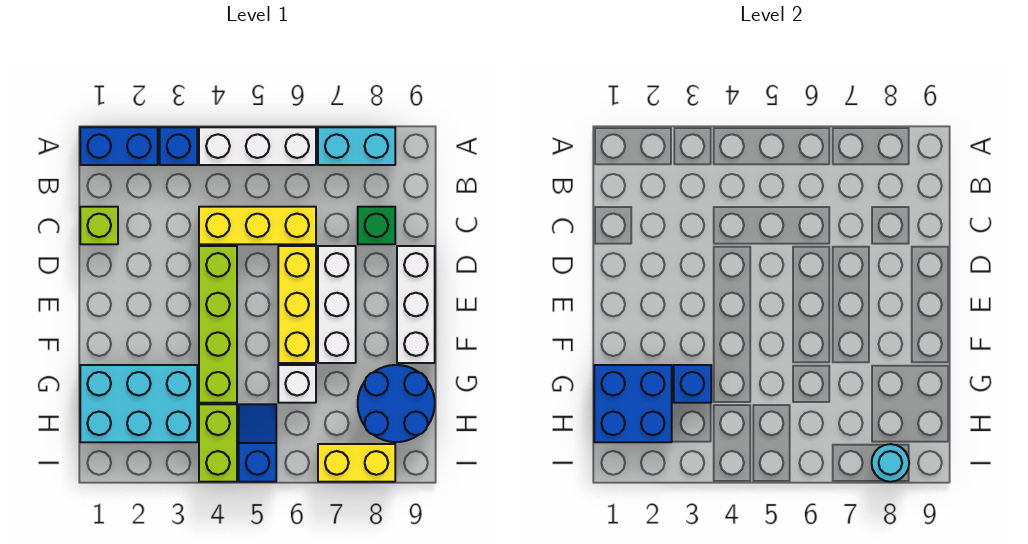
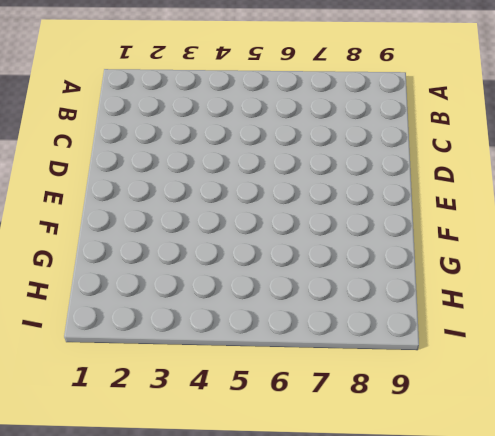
none -> blue brick A1:A2 level 1
none -> blue brick A3 level 1
none -> white brick A4:A6 level 1

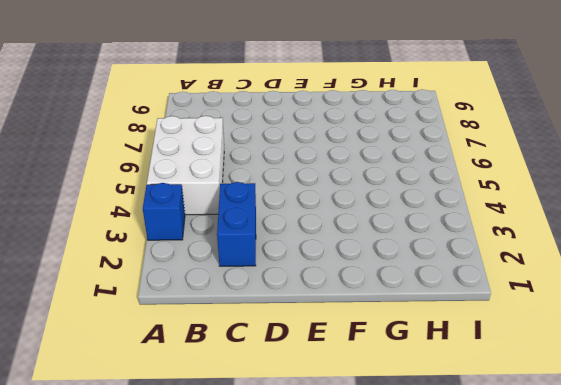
white brick A4:B6 level 1 -> white brick A4:A6 level 1
blue brick C2:C3 level 1 -> blue brick A1:A2 level 1
none -> cyan brick A7:A8 level 1
none -> lime brick C1 level 1
none -> yellow brick C4:C6 level 1

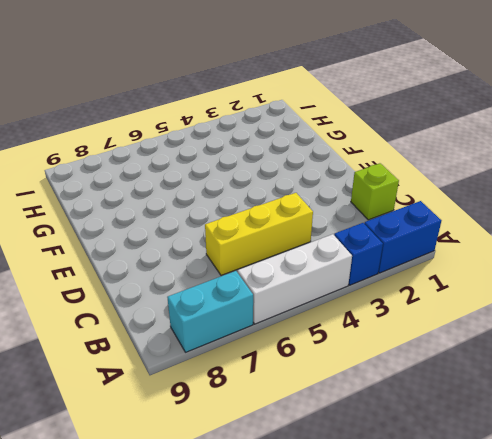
none -> green brick C8 level 1
none -> lime brick D4:G4 level 1
none -> yellow brick D6:F6 level 1

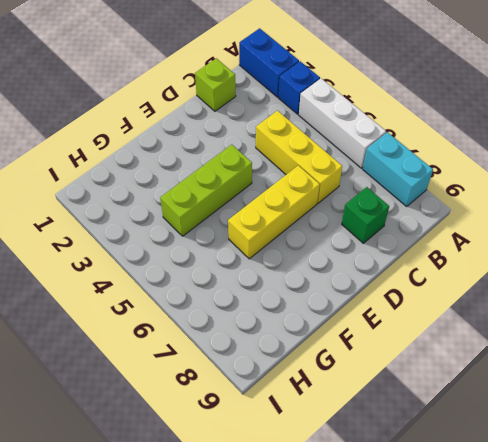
lime brick E4:G4 level 1 -> lime brick D4:G4 level 1
none -> white brick D7:F7 level 1
none -> white brick D9:F9 level 1
none -> cyan brick G1:H3 level 1

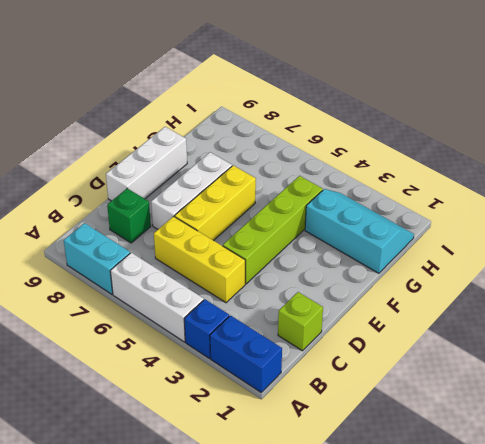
cyan slope G1:H3 level 1 top G -> cyan brick G1:H3 level 1
none -> white brick G6 level 1
none -> blue round brick G8:H9 level 1
none -> lime brick H4:I4 level 1

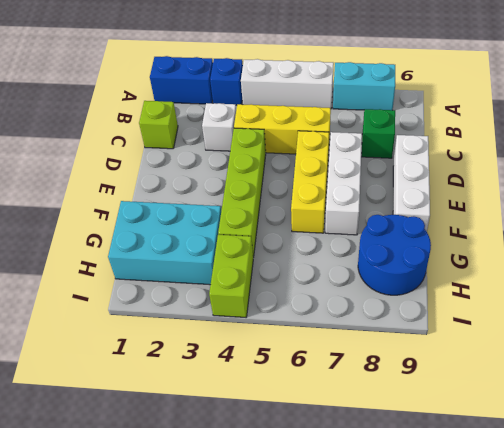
white brick C3 level 1 -> white brick G6 level 1
none -> blue slope H5:I5 level 1 top I
none -> yellow brick I7:I8 level 1
none -> blue brick G1:H2 level 2

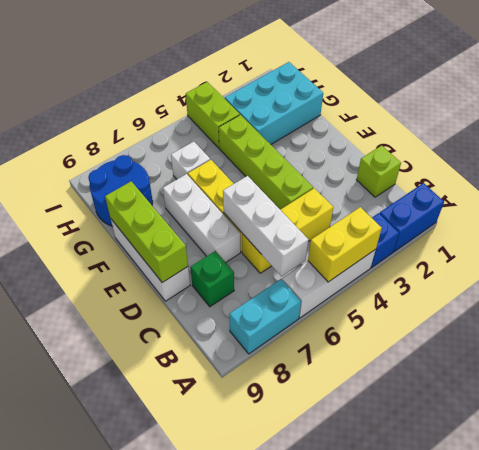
yellow brick A4:A5 level 2 -> yellow brick I7:I8 level 1
white brick B6:D6 level 2 -> none
lime brick D9:F9 level 2 -> none
none -> blue slope H5:I5 level 1 top I
none -> blue brick G1:H2 level 2
none -> blue brick G3 level 2

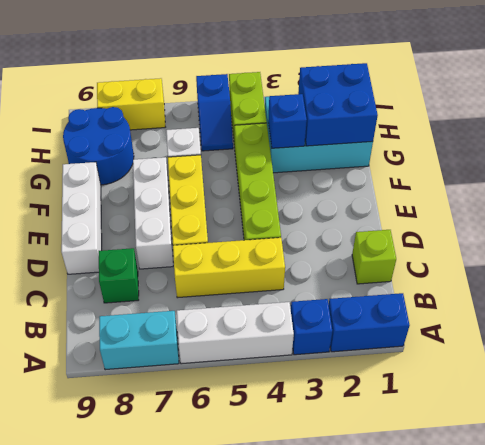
none -> cyan round brick I8 level 2

